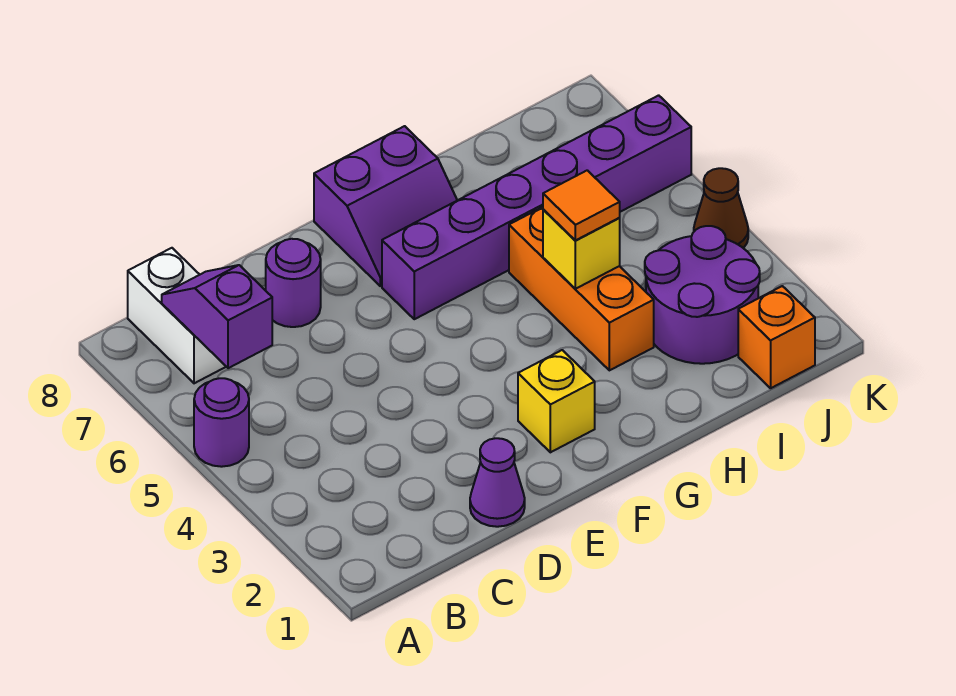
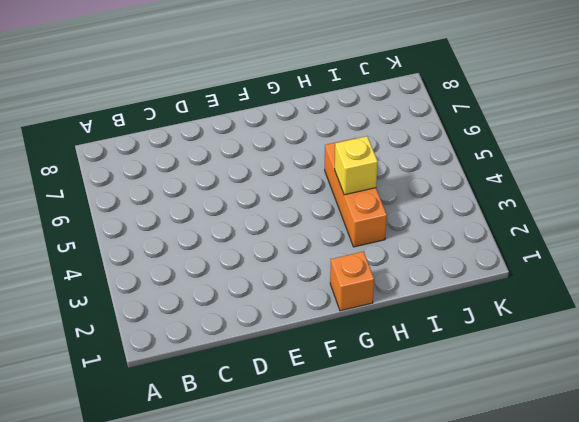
orange brick G1 level 1 -> orange brick J1 level 1
none -> purple round brick A5 level 1
none -> white brick B7:B8 level 1
none -> purple cone D1 level 1

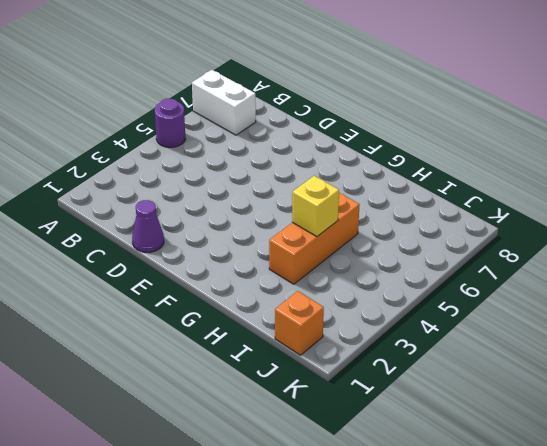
white brick A7:B7 level 1 -> white brick B7:B8 level 1
none -> purple round brick D7 level 1
none -> yellow brick F2 level 1
none -> purple brick F6:K6 level 1

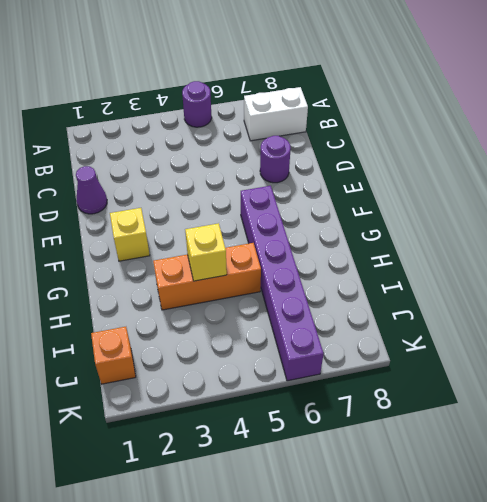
none -> purple slope F7:G8 level 1 top 8
none -> purple round brick I2:J3 level 1
none -> brown cone K4 level 1

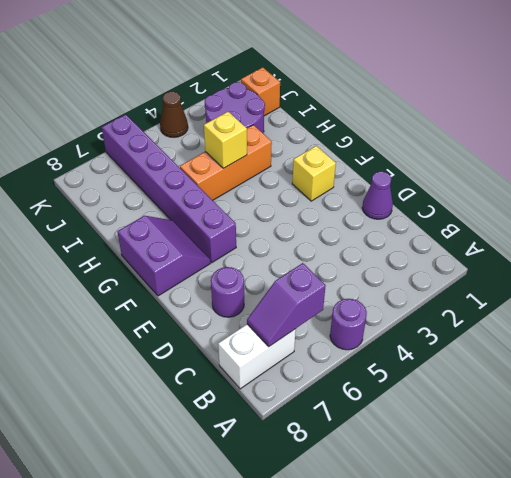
none -> orange tile H4 level 3

